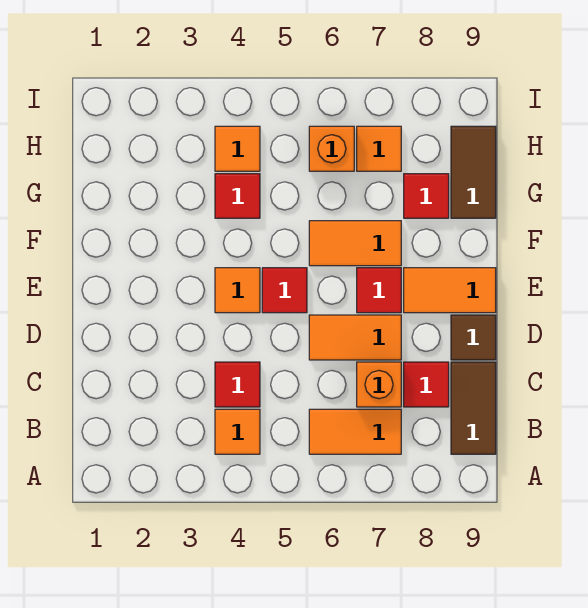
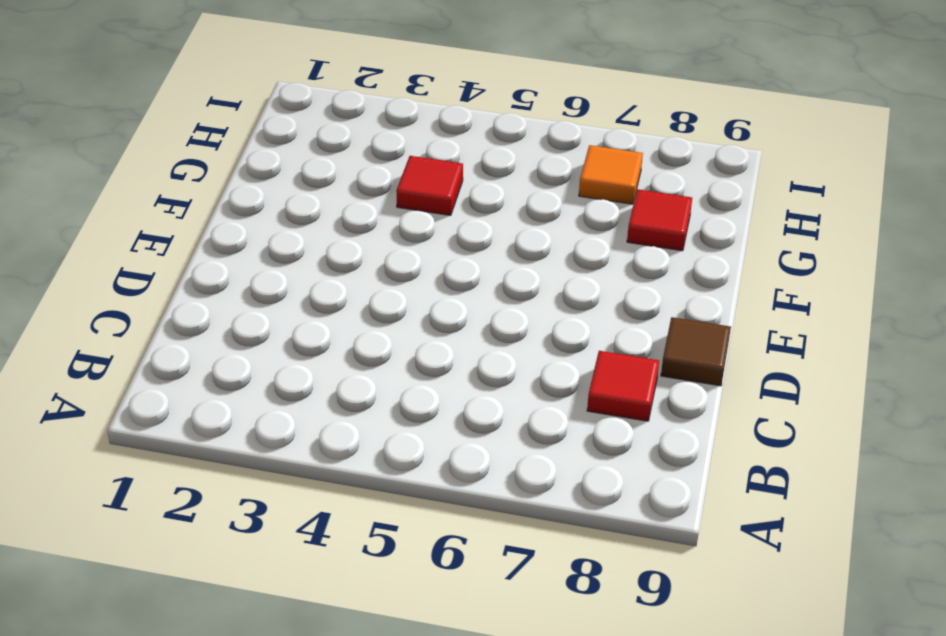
none -> orange tile B4 level 1
none -> orange tile B6:B7 level 1
none -> brown tile B9:C9 level 1

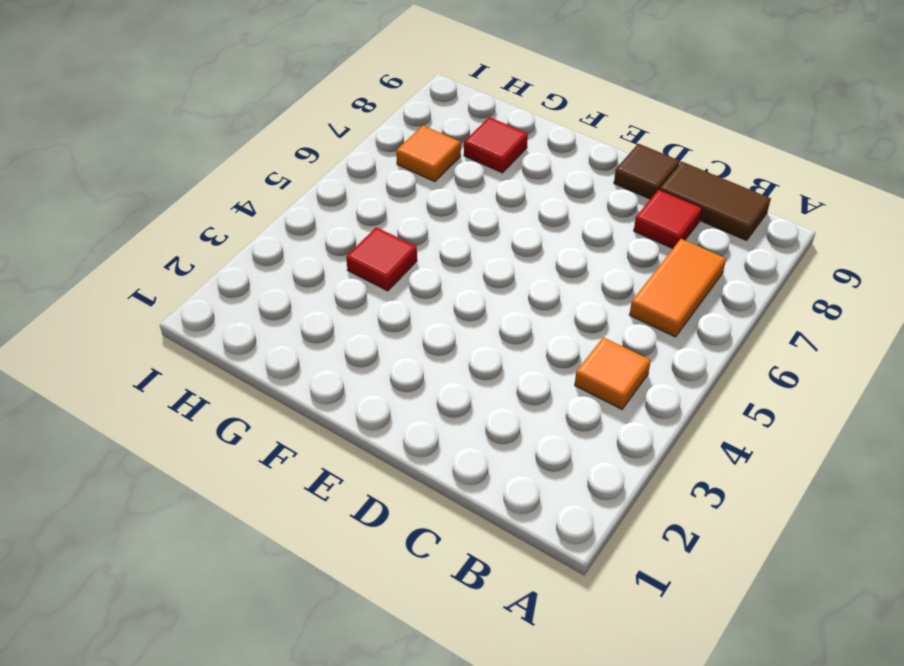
none -> red tile C4 level 1
none -> orange brick C7 level 1
none -> orange tile D6:D7 level 1

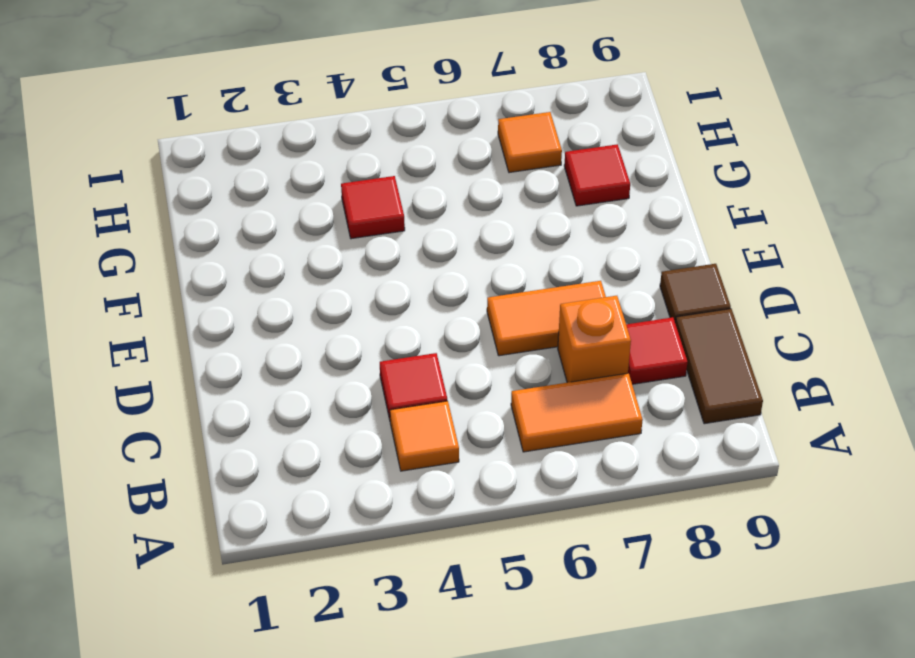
none -> orange tile E4 level 1
none -> red tile E5 level 1
none -> red tile E7 level 1

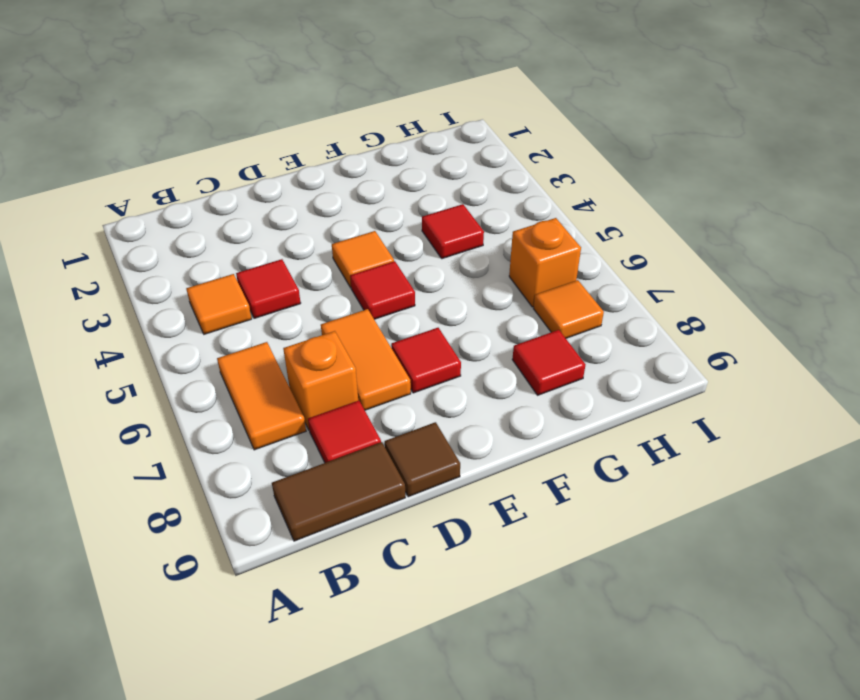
none -> orange tile E8:E9 level 1
none -> orange tile F6:F7 level 1
none -> brown tile G9:H9 level 1

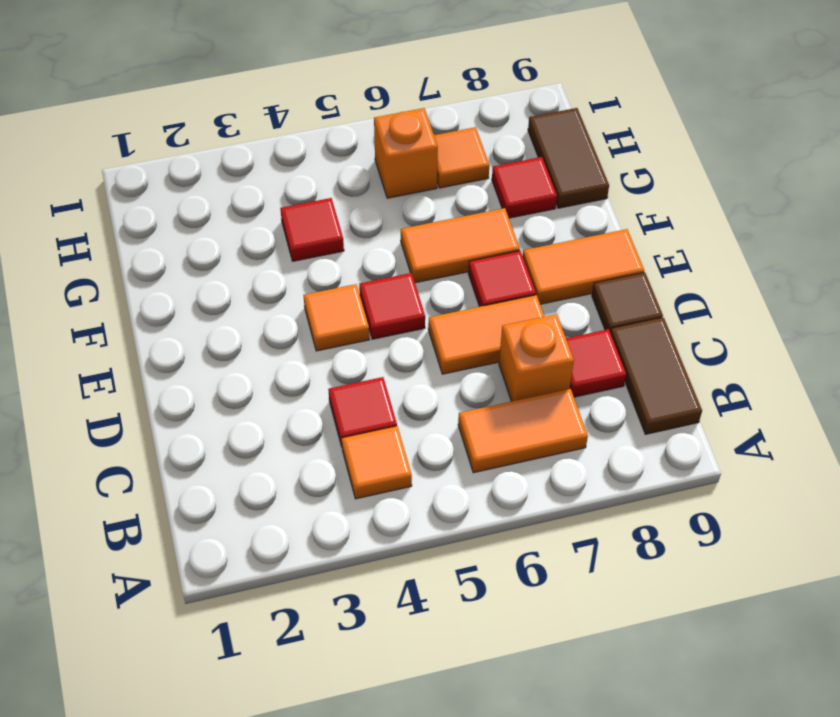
none -> orange tile H4 level 1

